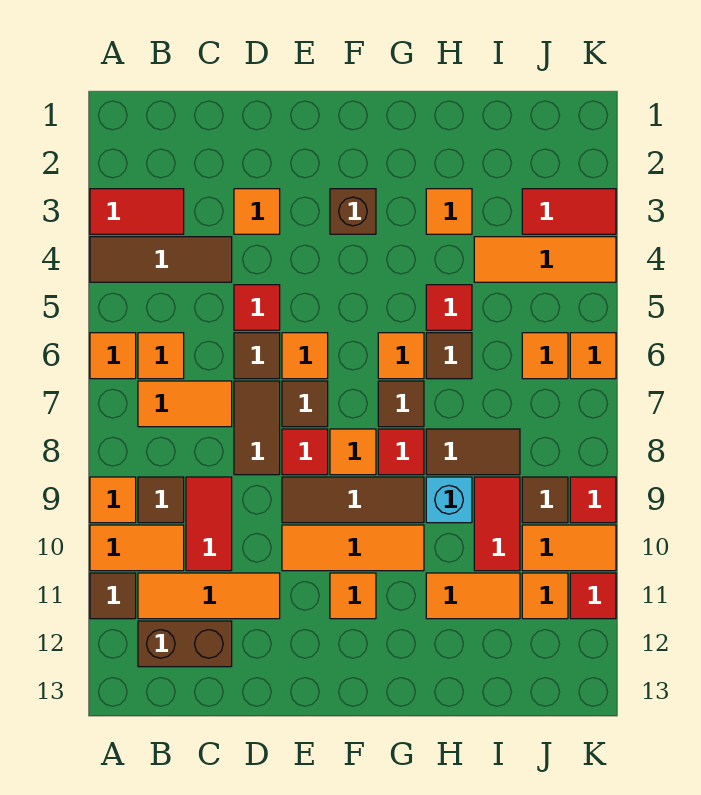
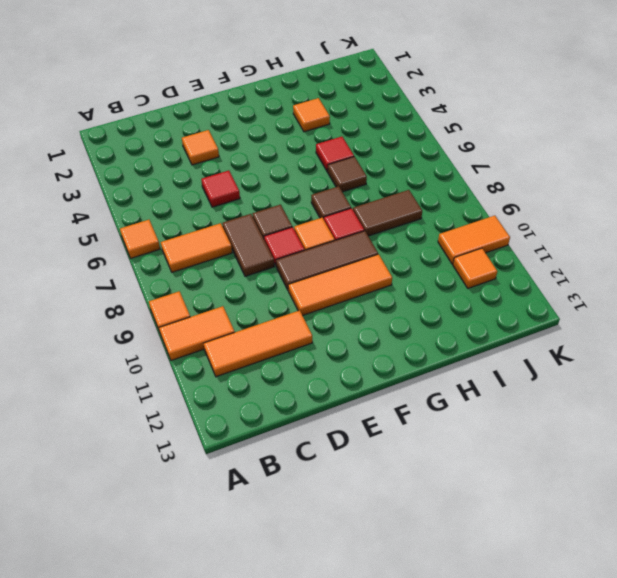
none -> red tile A3:B3 level 1
none -> brown tile A4:C4 level 1
none -> brown tile A11 level 1
none -> orange tile B6 level 1

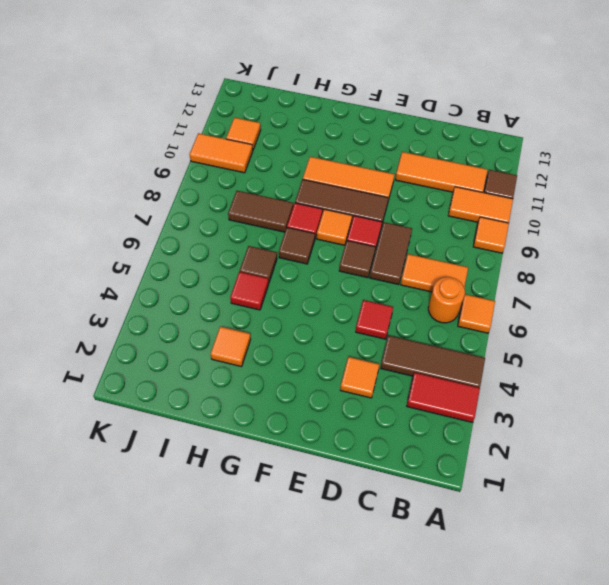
orange round brick B6 level 1 -> orange tile B6 level 1
none -> brown tile B9 level 1
none -> brown brick B12:C12 level 1
none -> red tile C9:C10 level 1
none -> brown tile D6 level 1

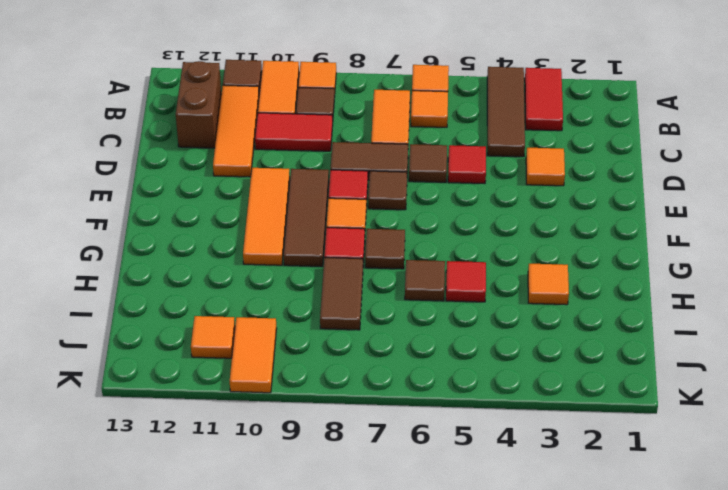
none -> orange tile E6 level 1
none -> brown brick F3 level 1
none -> orange tile F11 level 1
none -> orange tile G6 level 1

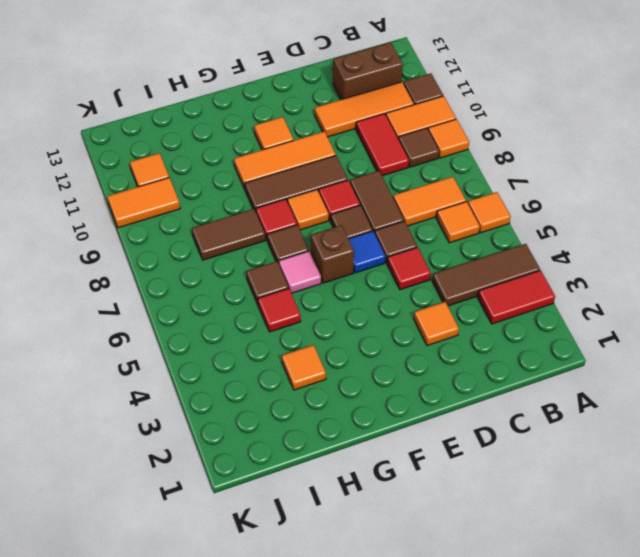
blue tile E6 level 1 -> orange tile E6 level 1
brown brick F6 level 1 -> brown brick F3 level 1
pink tile G6 level 1 -> orange tile G6 level 1
none -> cyan brick H9 level 1
none -> orange tile H11:I11 level 1
none -> orange tile I4:K4 level 1
none -> red tile I9:I10 level 1

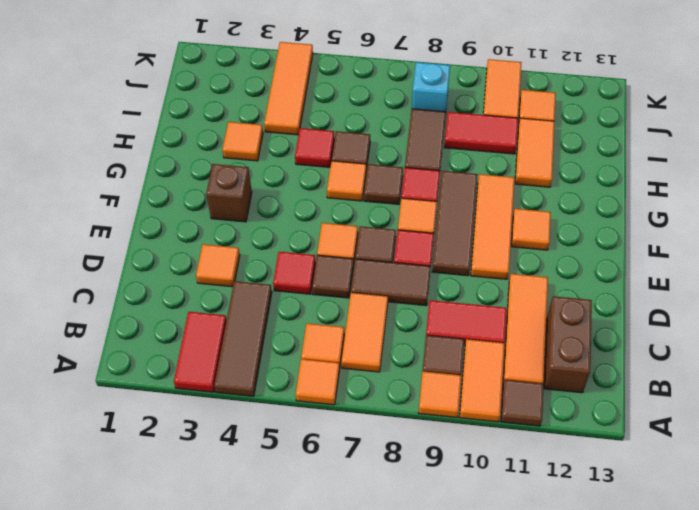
cyan brick J8 level 1 -> cyan brick H9 level 1
none -> red tile J3:K3 level 1
none -> orange tile J6 level 1
none -> brown tile J9 level 1
none -> orange tile K6 level 1

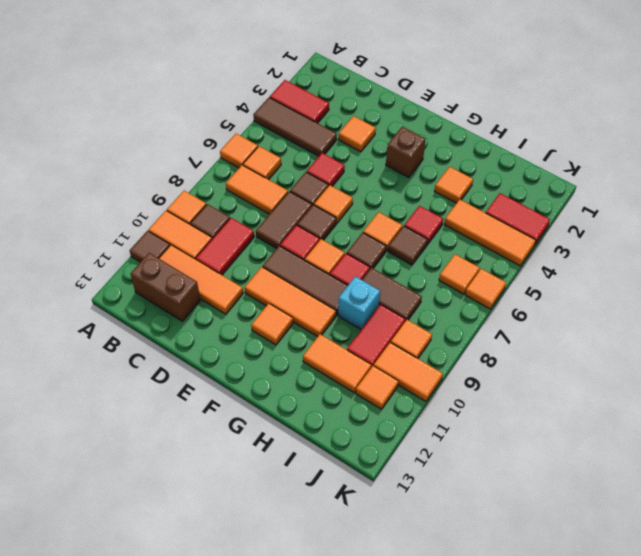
orange tile J9 level 1 -> brown tile J9 level 1
none -> red tile K9 level 1
none -> red tile K11 level 1

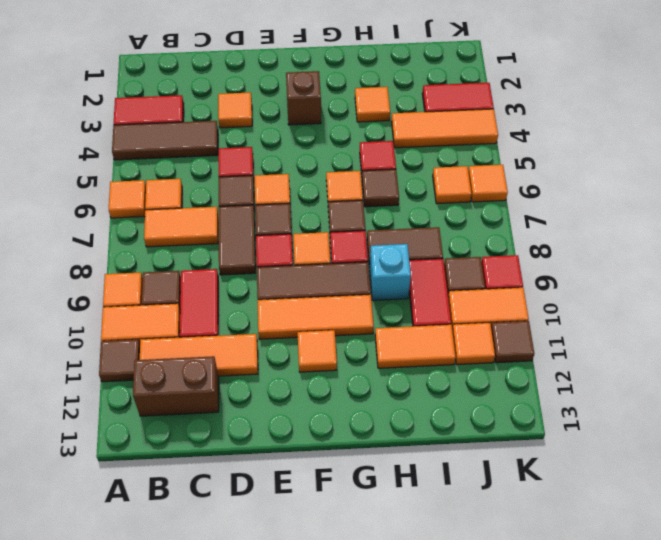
brown tile K11 level 1 -> red tile K11 level 1

